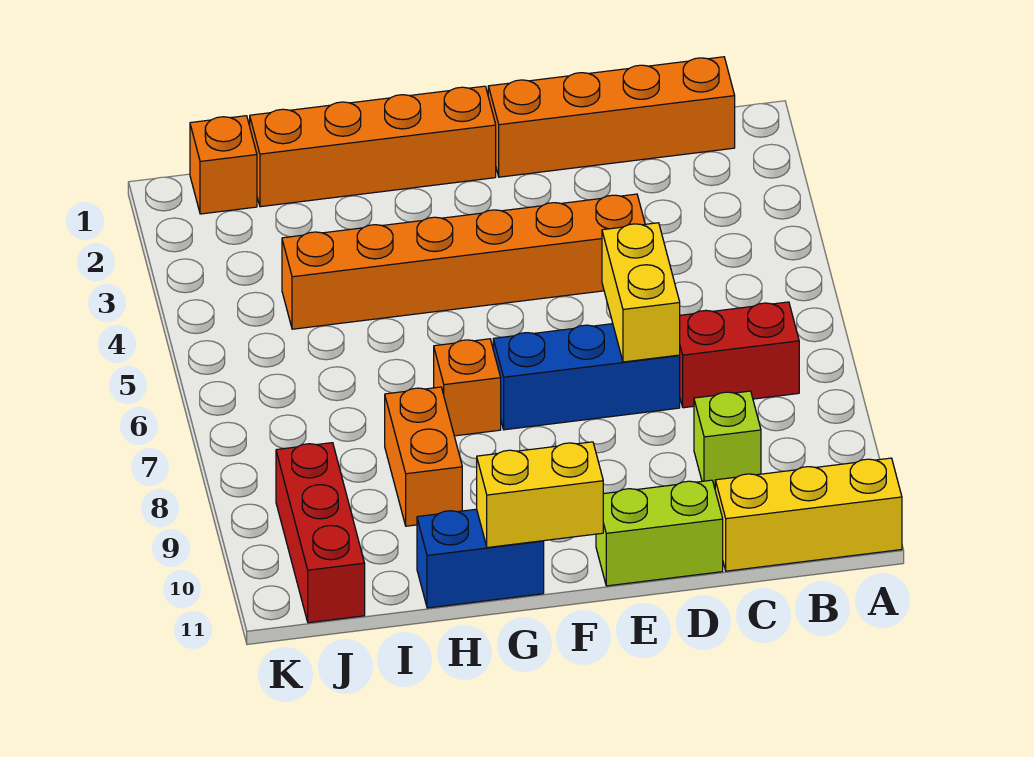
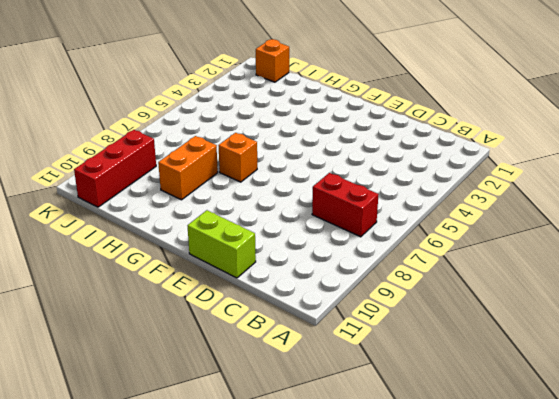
none -> yellow brick A11:C11 level 1
none -> orange brick B1:E1 level 1
none -> lime brick C9 level 1

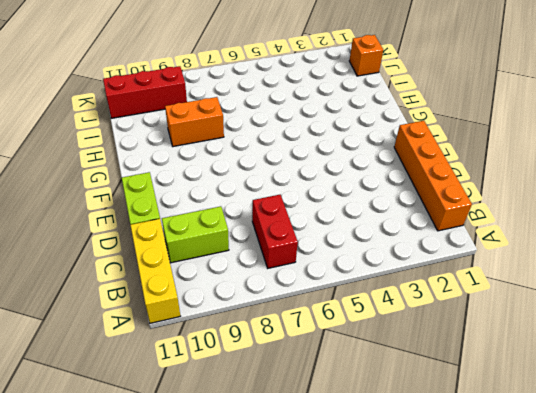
lime brick C9:C10 level 1 -> lime brick C9 level 1
none -> orange brick D4:I4 level 1
none -> blue brick D7:F7 level 1
none -> orange brick F1:I1 level 1

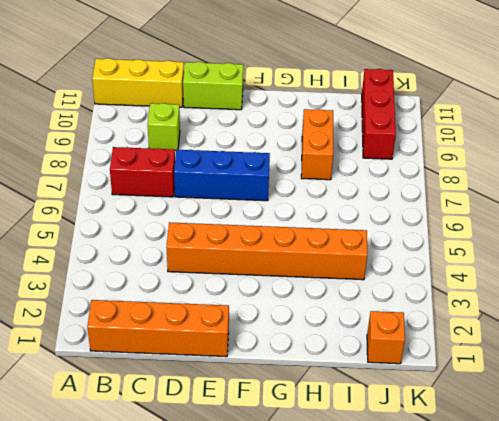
none -> orange brick F1:I1 level 1
none -> orange brick G7 level 1
none -> blue brick G11:H11 level 1

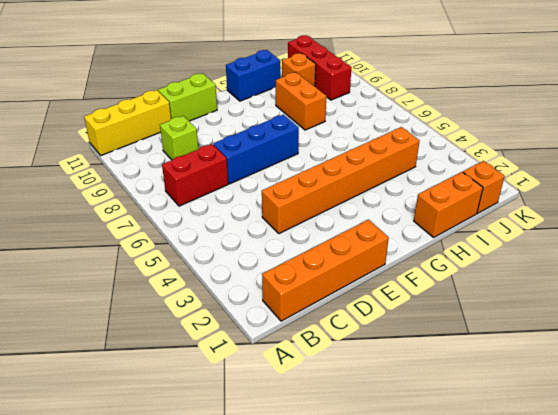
orange brick H1:I1 level 1 -> orange brick F1:I1 level 1
orange brick I10 level 1 -> orange brick G7 level 1
none -> yellow brick D6:D7 level 2
none -> yellow brick F11:G11 level 2

